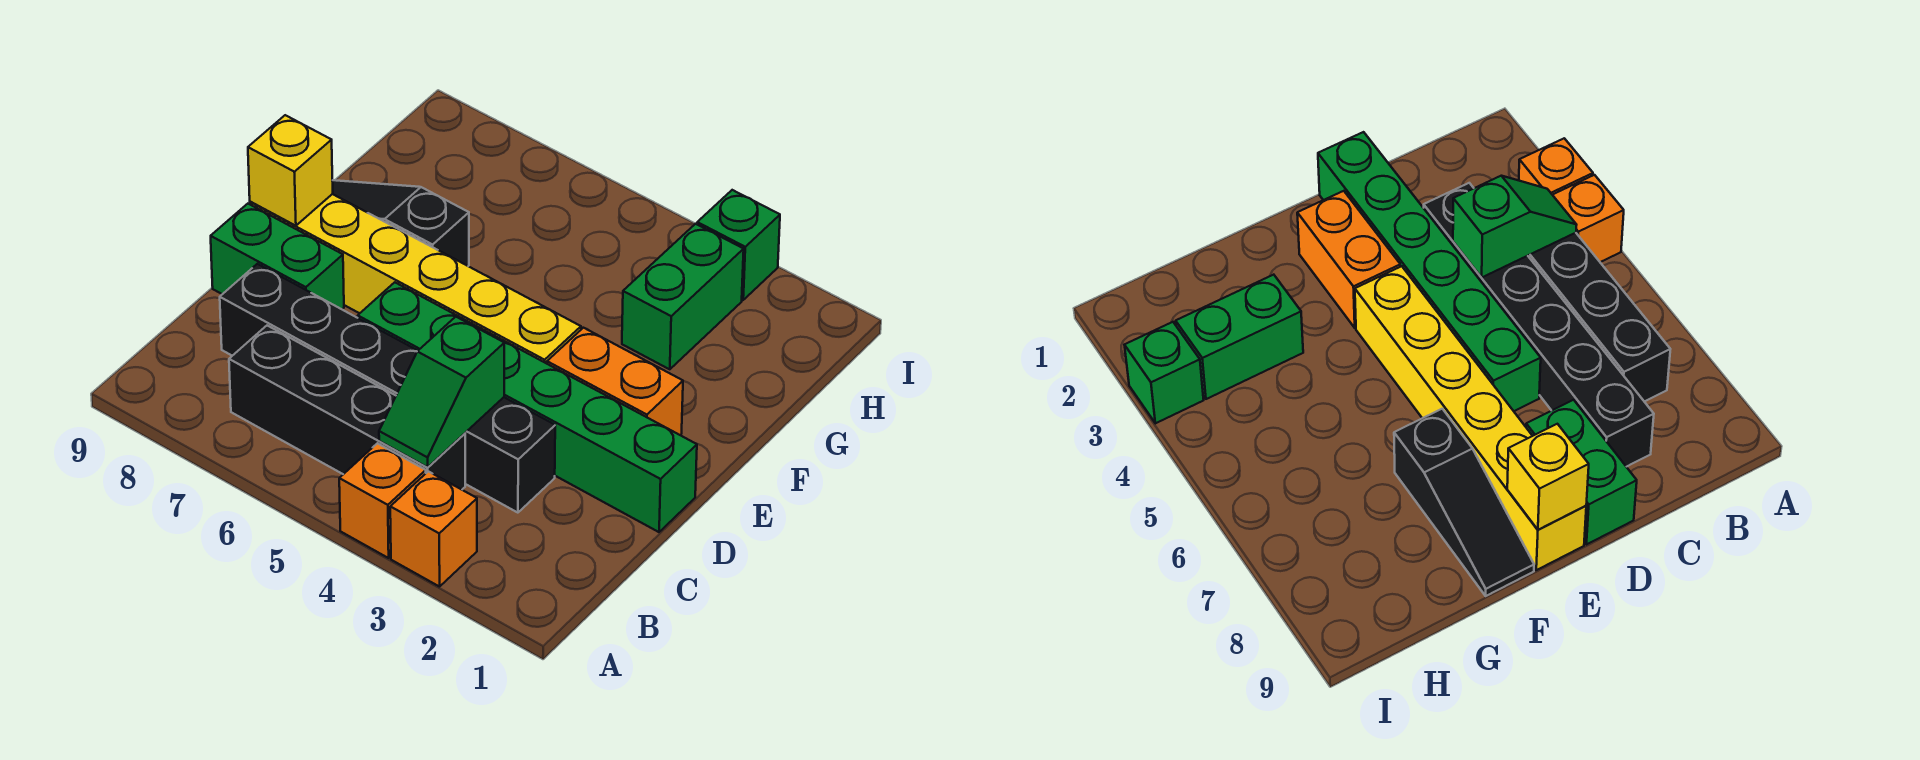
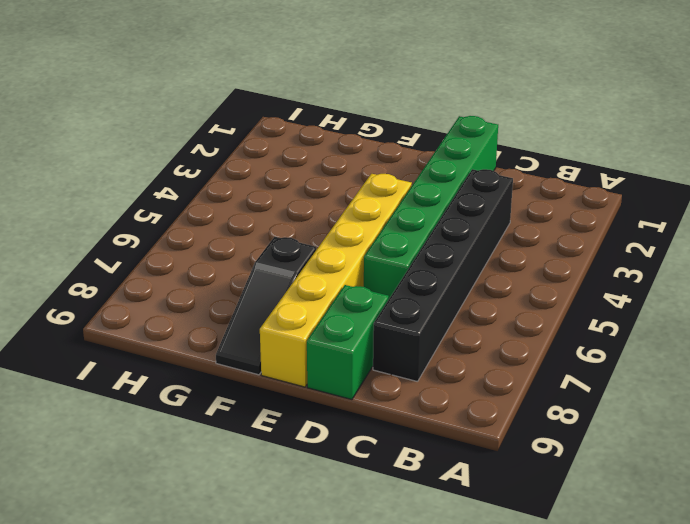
none -> orange brick A3 level 1
none -> orange brick A4 level 1
none -> black brick B4:B7 level 1

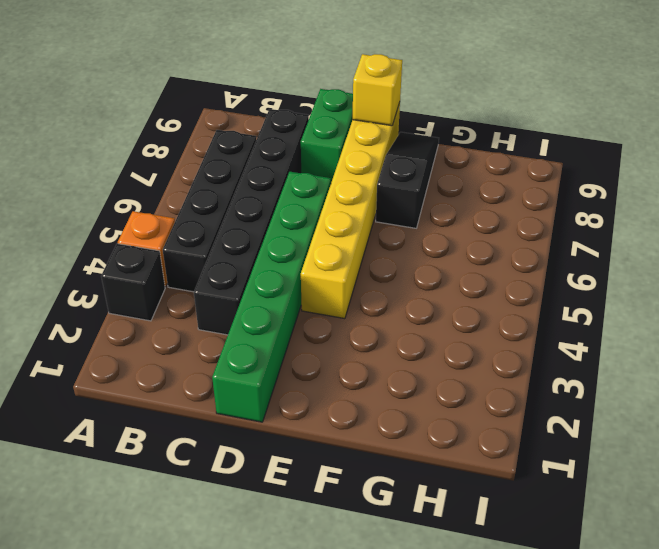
black brick A3 level 1 -> orange brick A3 level 1
none -> orange brick E2:E3 level 1
none -> green brick G3:H3 level 1
none -> green brick I3 level 1

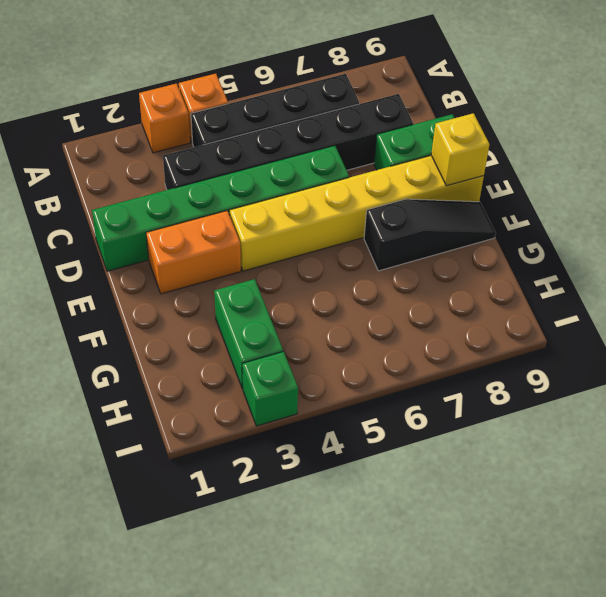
none -> green slope B4:C4 level 2 top C

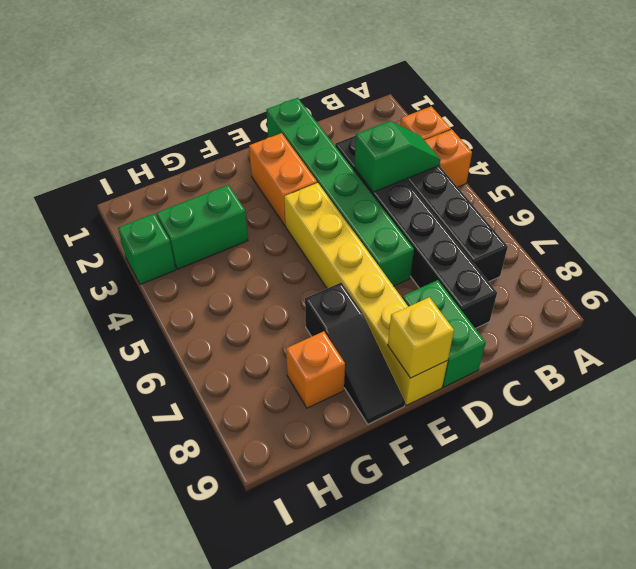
orange brick G8 level 1 -> none

